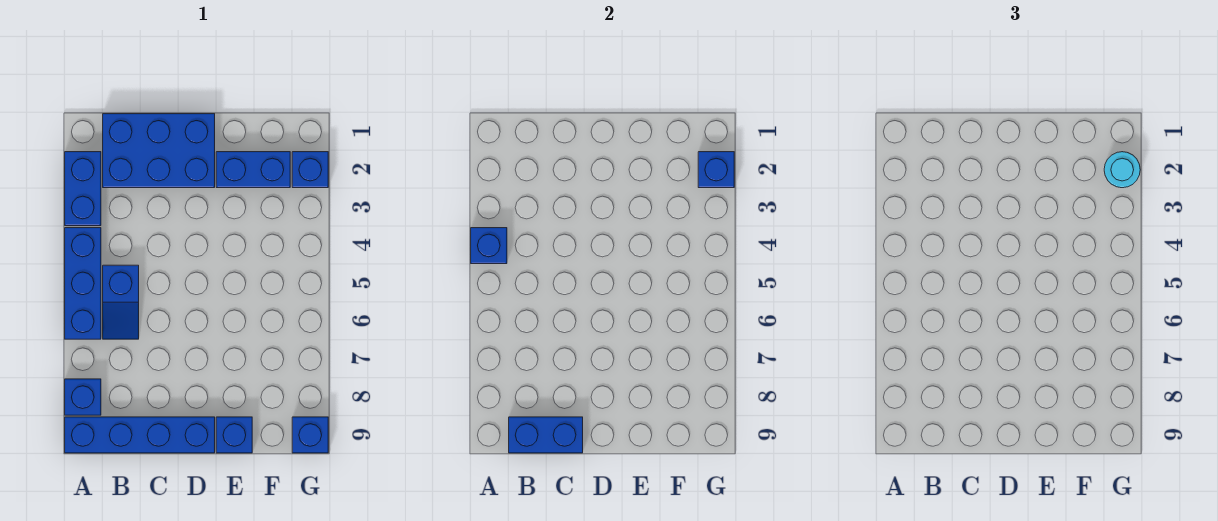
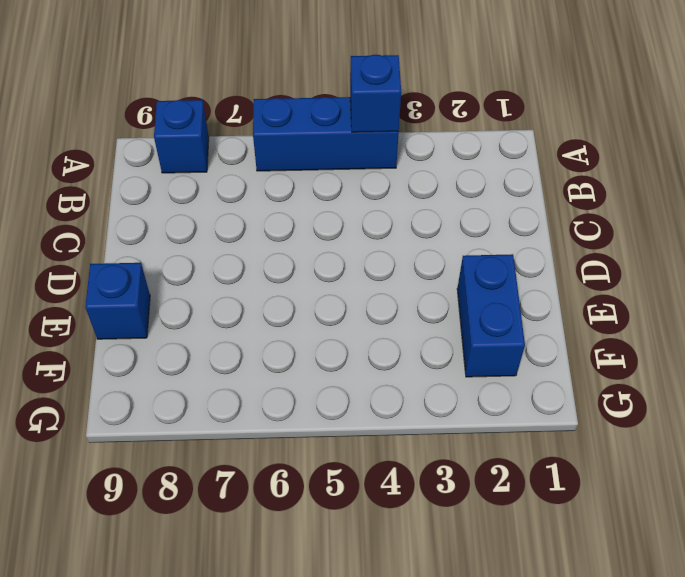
none -> blue brick A2:A3 level 1
none -> blue brick A9:D9 level 1
none -> blue brick B1:D2 level 1

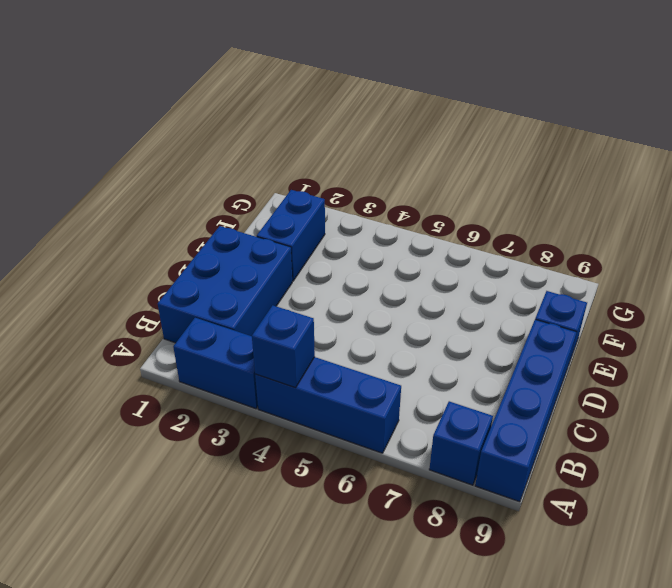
none -> blue slope B5:B6 level 1 top 5
none -> blue brick G2 level 1
none -> blue brick G9 level 1

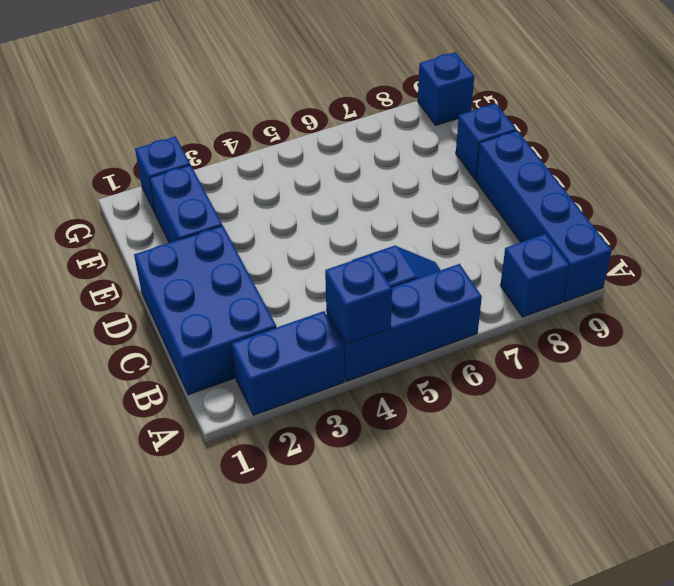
none -> blue brick B9:C9 level 2
none -> blue brick G2 level 2
none -> cyan round brick G2 level 3

